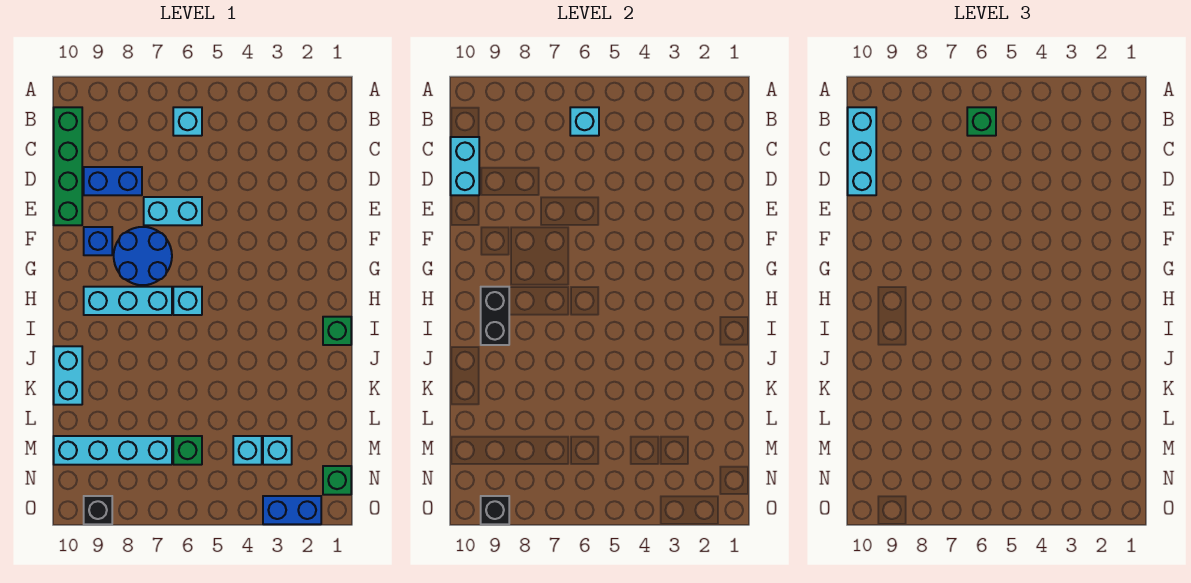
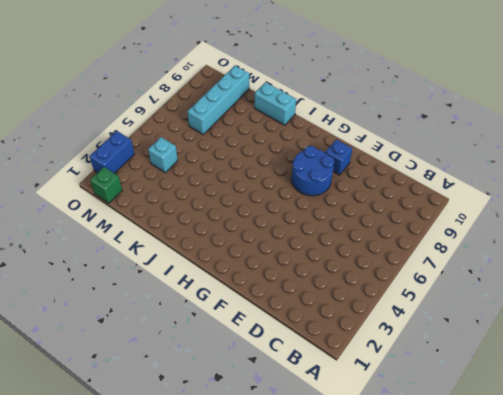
none -> cyan brick B6 level 1
none -> green brick B10:E10 level 1
none -> blue brick D8:D9 level 1

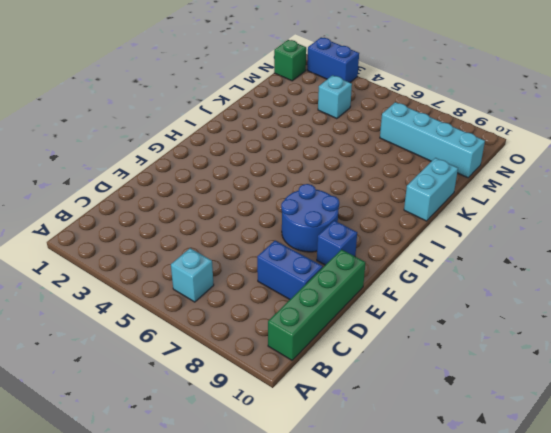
none -> cyan brick E6:E7 level 1
none -> cyan brick H6 level 1
none -> cyan brick H7:H9 level 1

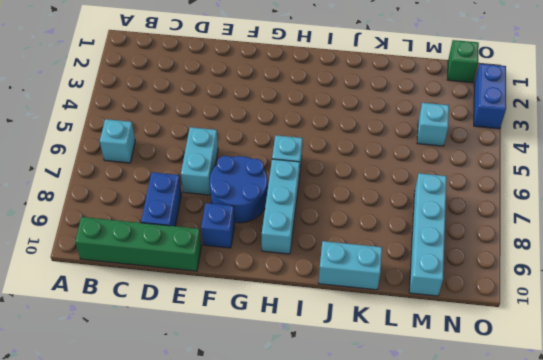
none -> green brick I1 level 1
none -> cyan brick M3 level 1
none -> green brick M6 level 1

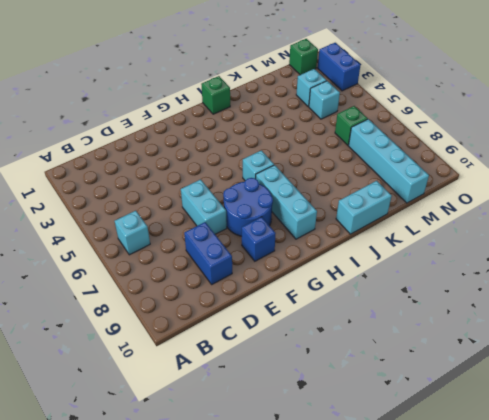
none -> green brick B10:E10 level 1
none -> black brick O9 level 1
none -> cyan brick B6 level 2

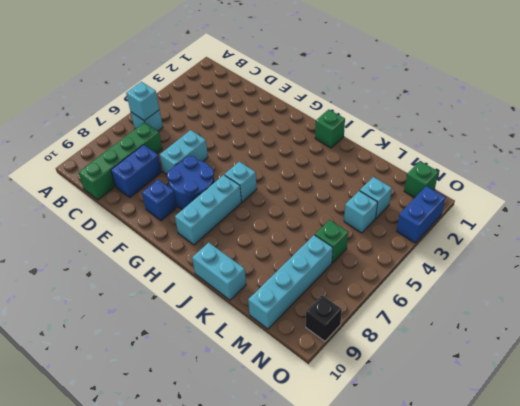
green brick C7:C10 level 1 -> green brick B10:E10 level 1
none -> cyan brick C10:D10 level 2
none -> black brick H9:I9 level 2
none -> black brick O9 level 2

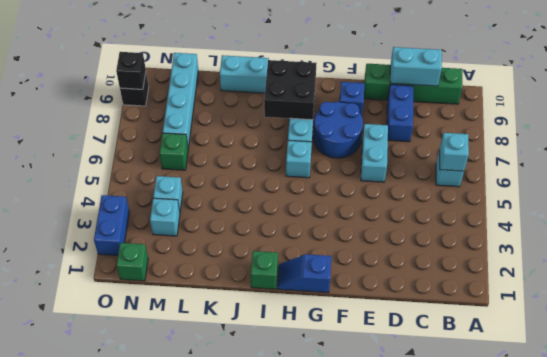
blue slope G1:H1 level 1 top G -> none
black brick H8:I9 level 2 -> black brick H9:I9 level 2
none -> green brick B6 level 3
none -> cyan brick B10:D10 level 3

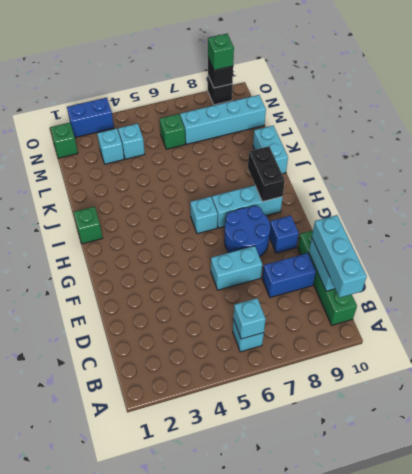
green brick O9 level 3 -> green brick B6 level 3

